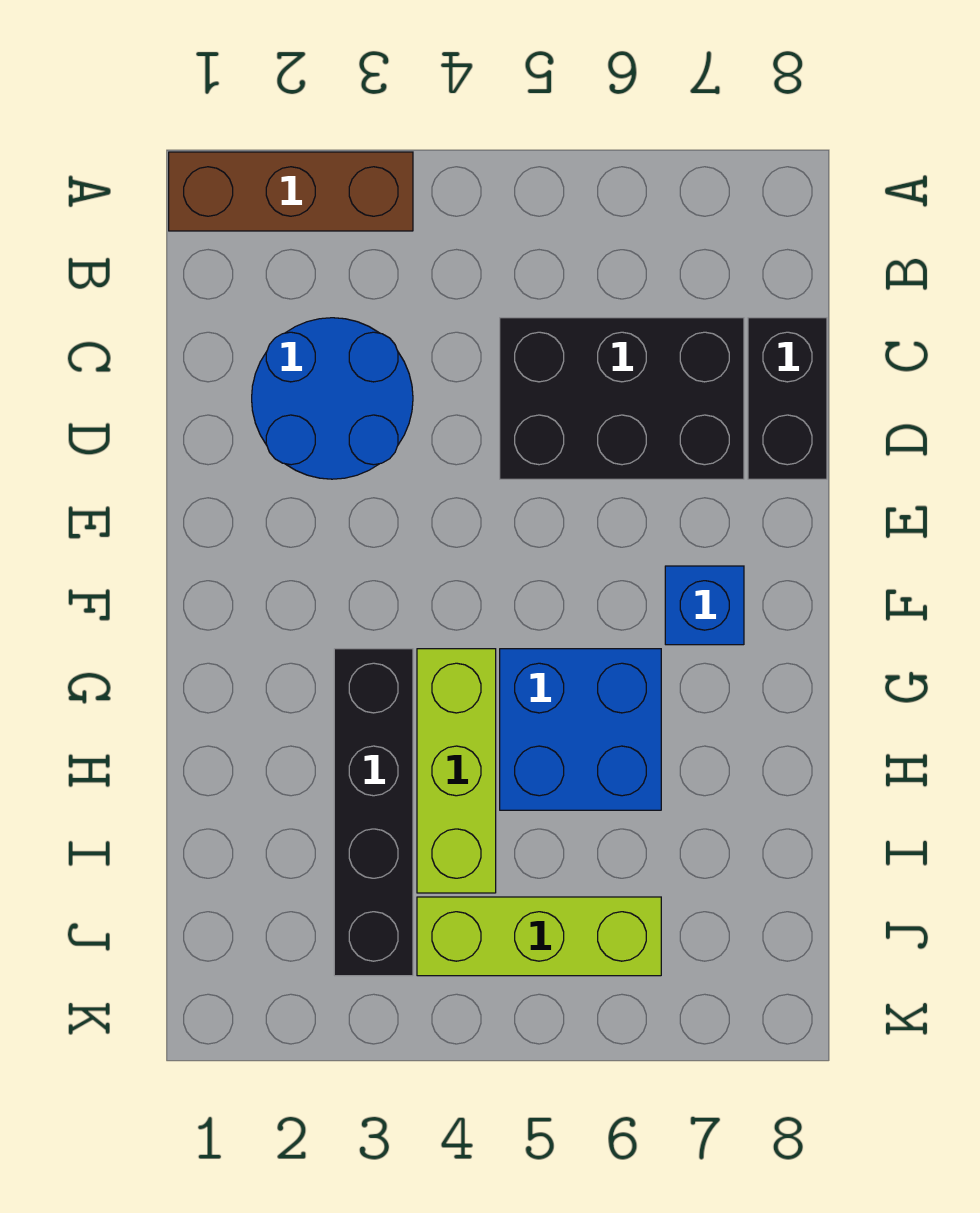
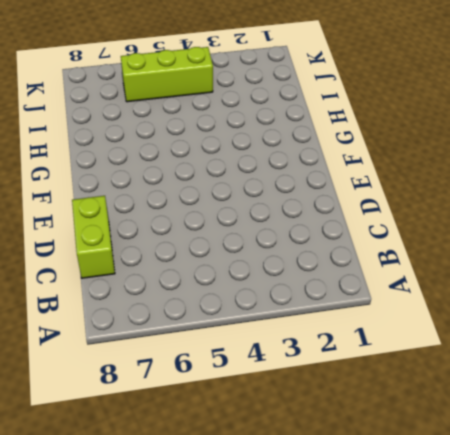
lime brick C8:D8 level 1 -> black brick C8:D8 level 1
none -> brown brick A1:A3 level 1
none -> blue round brick C2:D3 level 1

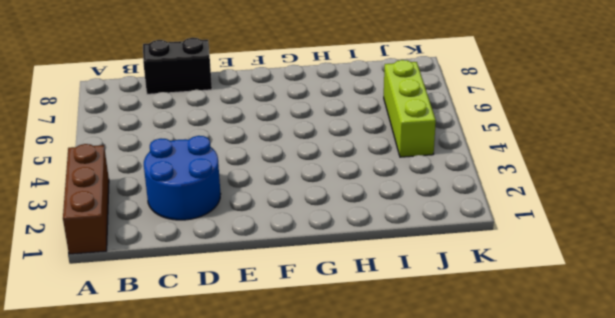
none -> black brick C5:D7 level 1
none -> blue brick F7 level 1

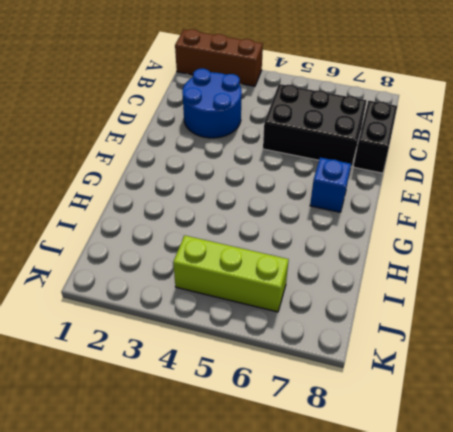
none -> black brick G3:J3 level 1
none -> lime brick G4:I4 level 1

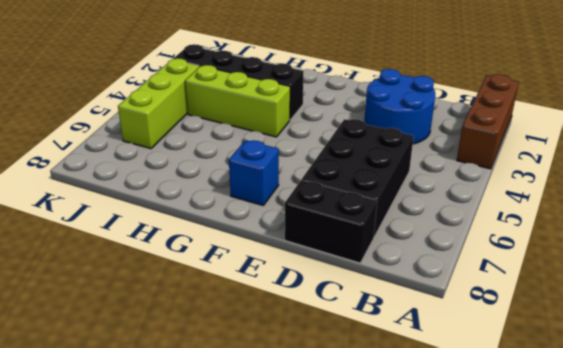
none -> blue brick G5:H6 level 1

